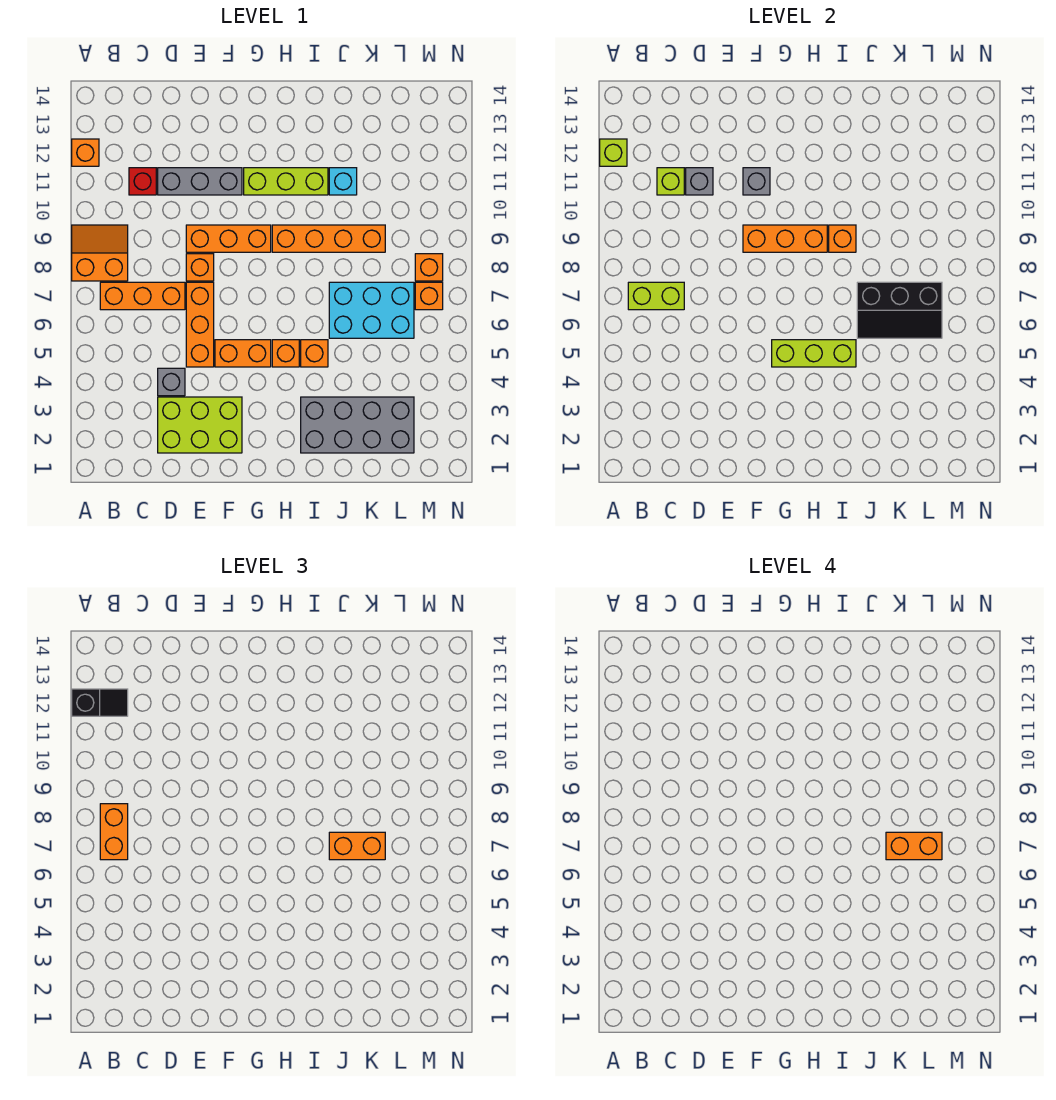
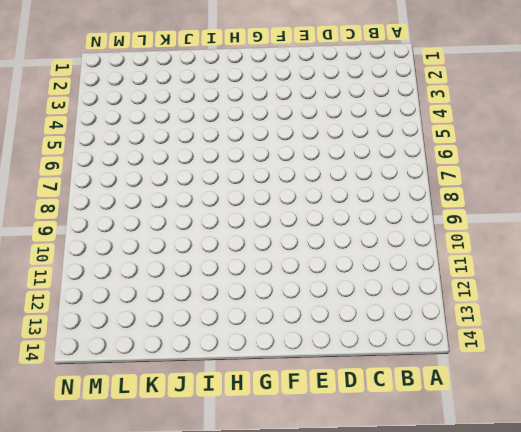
none -> orange slope A8:B9 level 1 top 8
none -> orange brick A12 level 1
none -> orange brick B7:D7 level 1
none -> red brick C11 level 1

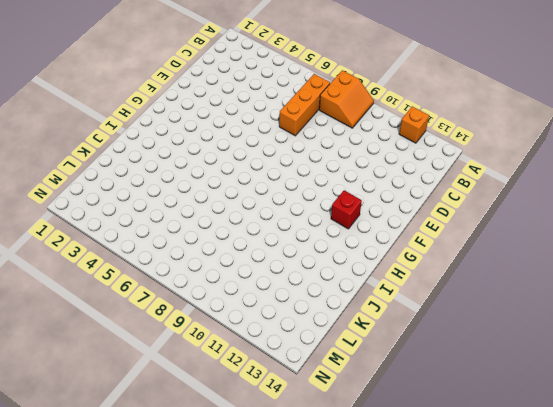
red brick G12 level 1 -> red brick C11 level 1
none -> lime brick D2:F3 level 1
none -> grey brick D4 level 1
none -> grey brick D11:F11 level 1
none -> orange brick E5:E7 level 1

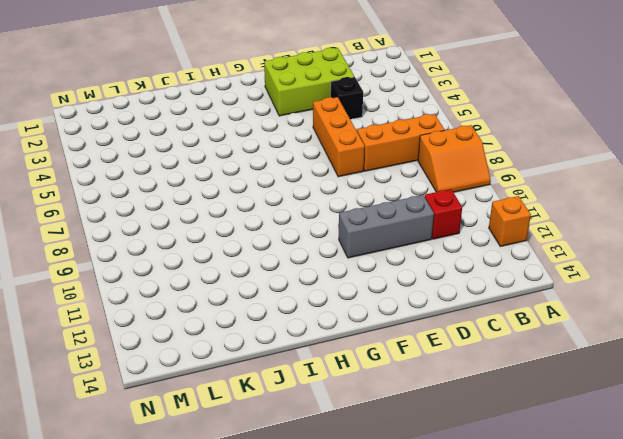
black brick D4 level 1 -> grey brick D4 level 1
none -> orange brick E8 level 1
none -> orange brick E9:G9 level 1
none -> orange brick F5:G5 level 1
none -> lime brick G11:I11 level 1

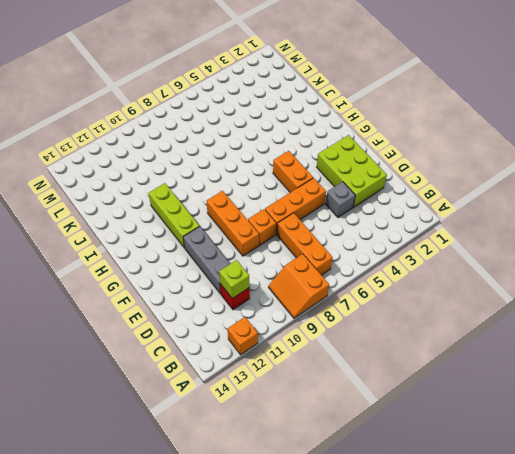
none -> orange brick H5 level 1
none -> orange brick H9:K9 level 1
none -> grey brick I2:L3 level 1
none -> orange brick I5 level 1

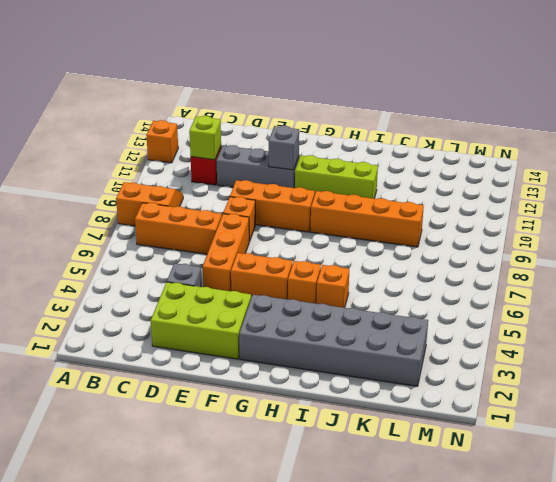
grey brick G2:L3 level 1 -> grey brick I2:L3 level 1
none -> cyan brick J6:L7 level 1
none -> cyan brick J11 level 1
none -> orange brick M7 level 1
none -> orange brick M8 level 1

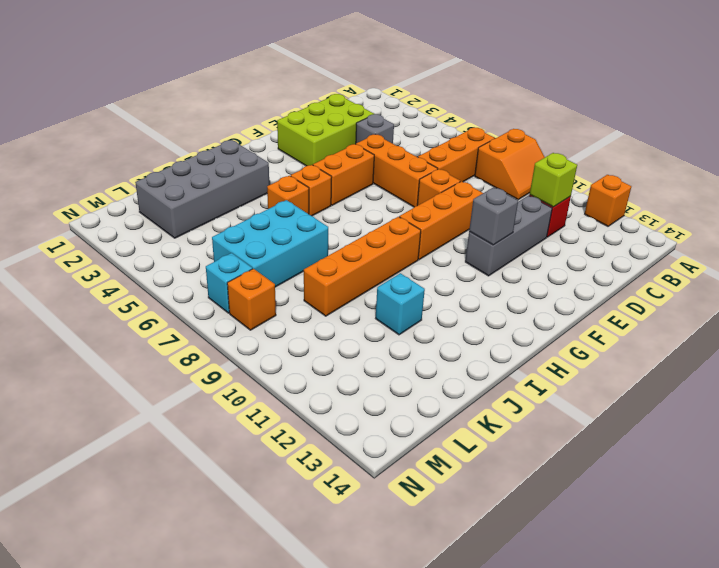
cyan brick M7 level 1 -> orange brick M7 level 1
none -> lime brick G11:I11 level 1
none -> lime brick A12 level 2
none -> lime brick B7:C7 level 2
none -> grey brick D11 level 2

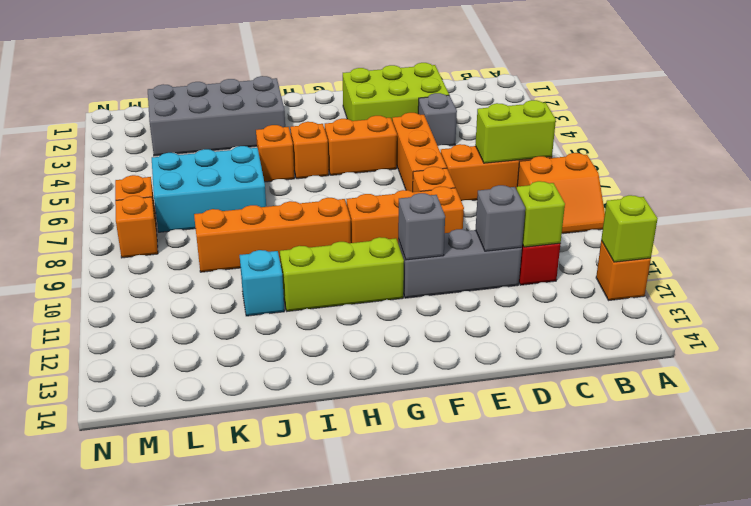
none -> orange brick F9:H9 level 2
none -> lime brick G5:I5 level 2
none -> orange brick I9 level 2
none -> black slope J6:L7 level 2 top 7

